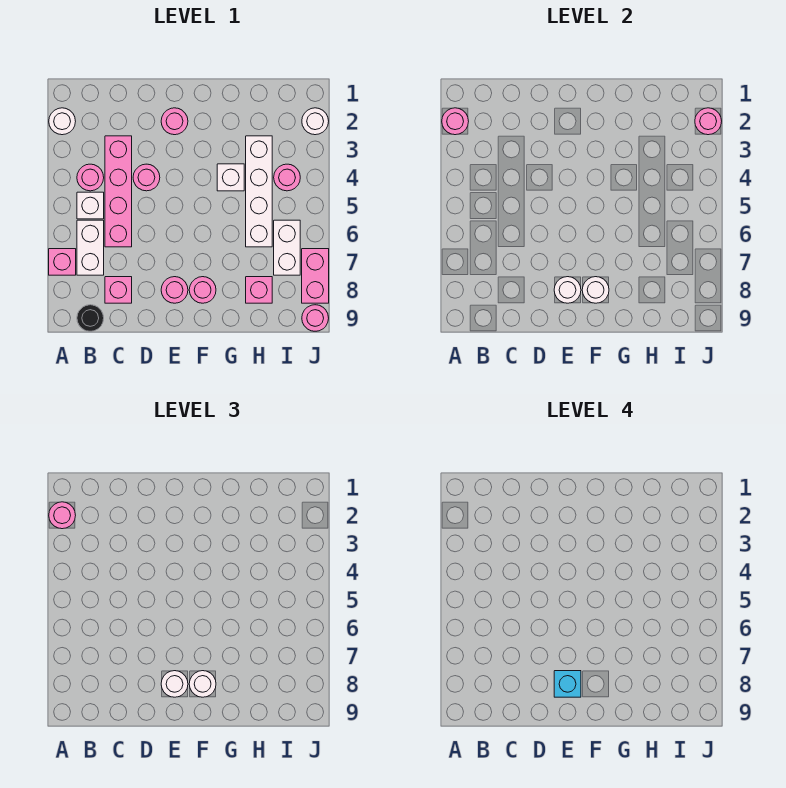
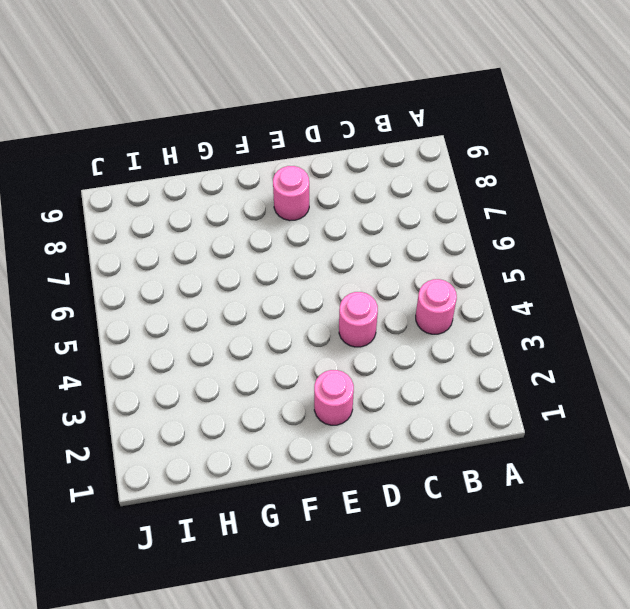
none -> white round brick A2 level 1
none -> pink brick A7 level 1
none -> white brick B5 level 1

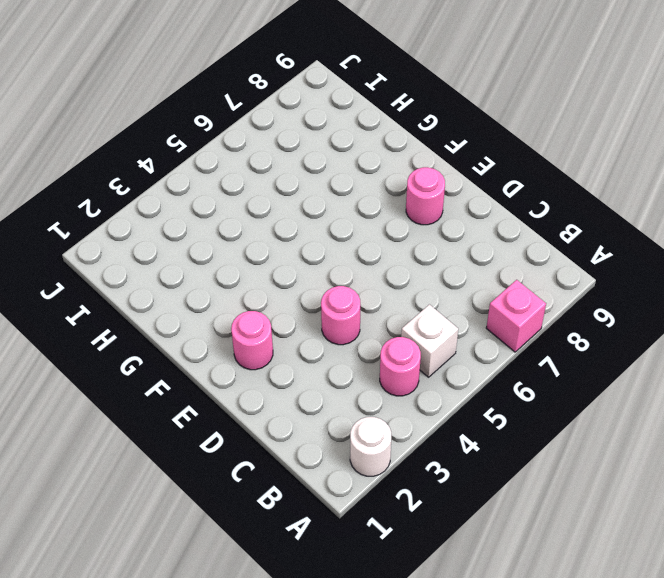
none -> white brick B6:B7 level 1
none -> black round brick B9 level 1
none -> pink brick C3:C6 level 1

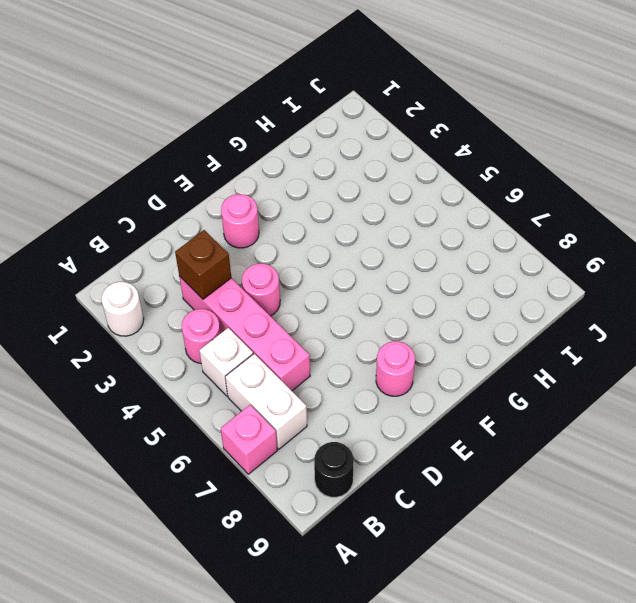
brown brick C3 level 2 -> none
none -> pink brick C8 level 1
none -> pink round brick F8 level 1
none -> white brick G4 level 1

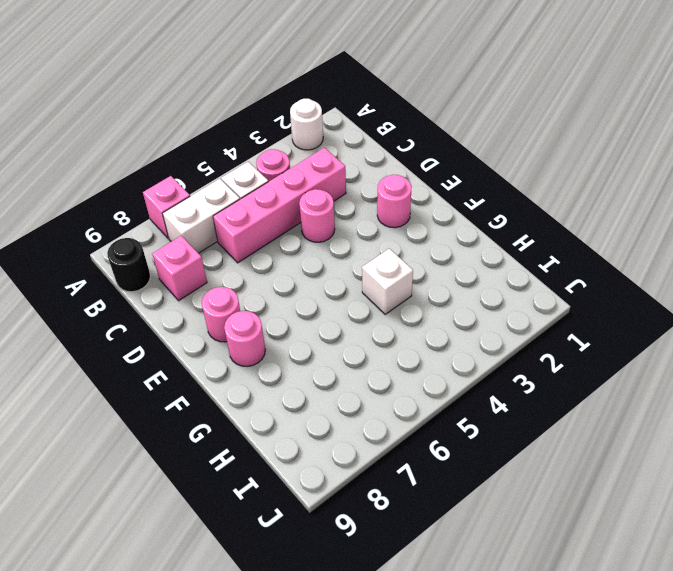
none -> white brick H3:H6 level 1
none -> pink brick H8 level 1
none -> pink round brick I4 level 1

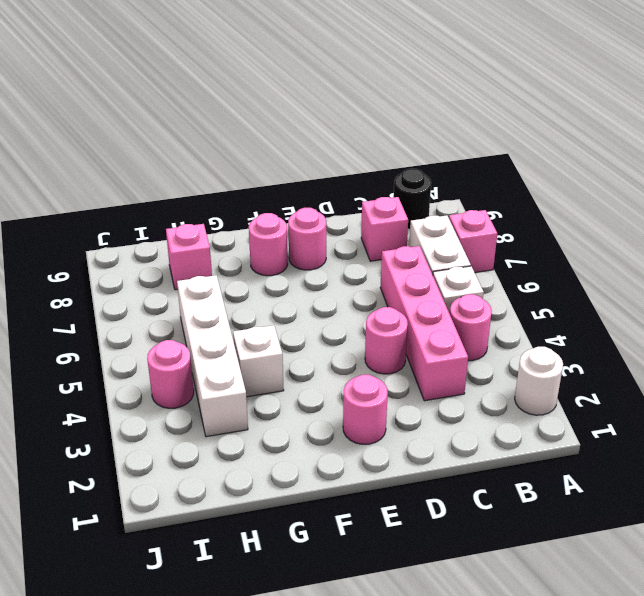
none -> white brick I6:I7 level 1
none -> white round brick J2 level 1
none -> pink brick J7:J8 level 1

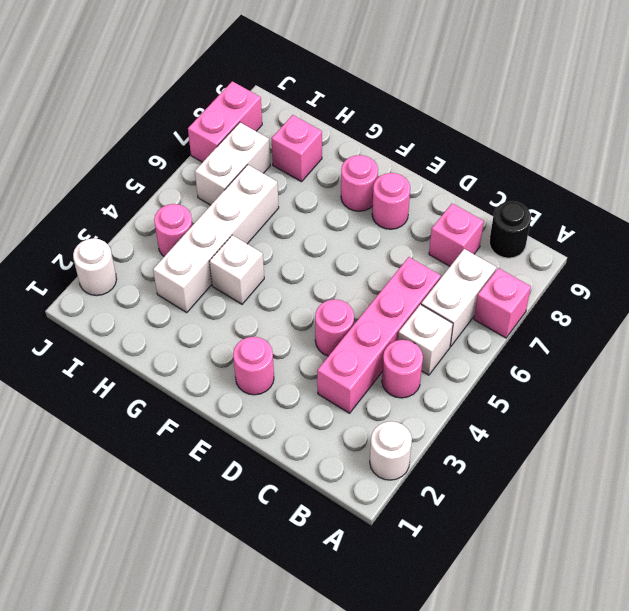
none -> pink round brick J9 level 1
none -> pink round brick A2 level 2
none -> white round brick E8 level 2

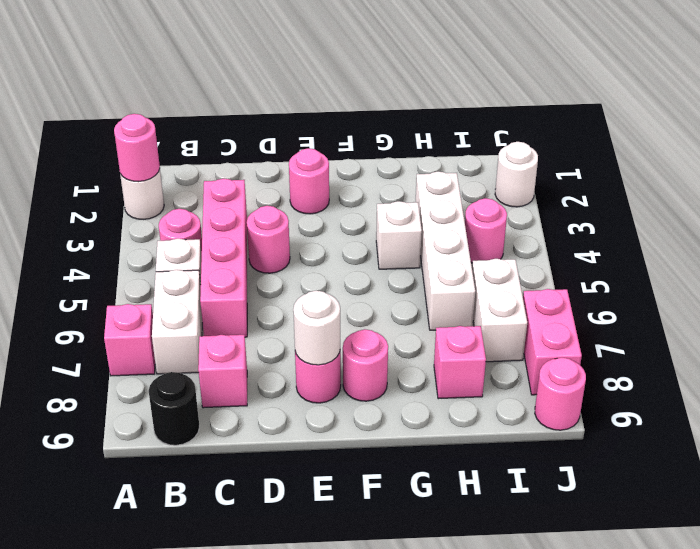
none -> white round brick F8 level 2
none -> pink round brick J2 level 2
none -> pink round brick A2 level 3

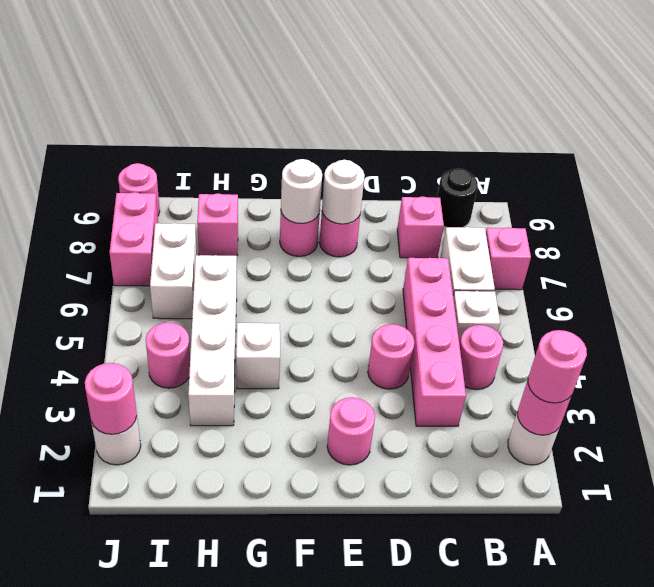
none -> white round brick E8 level 3
none -> white round brick F8 level 3
none -> cyan brick E8 level 4

